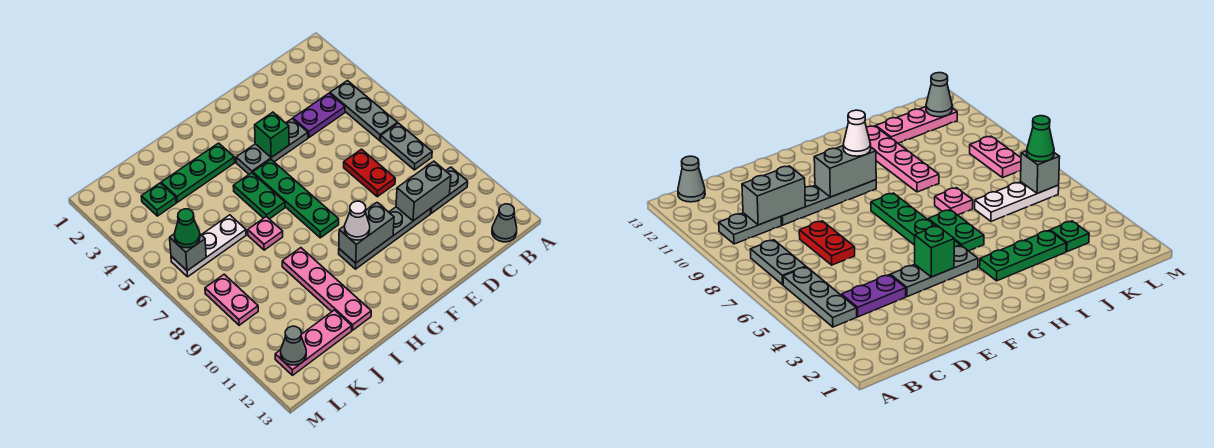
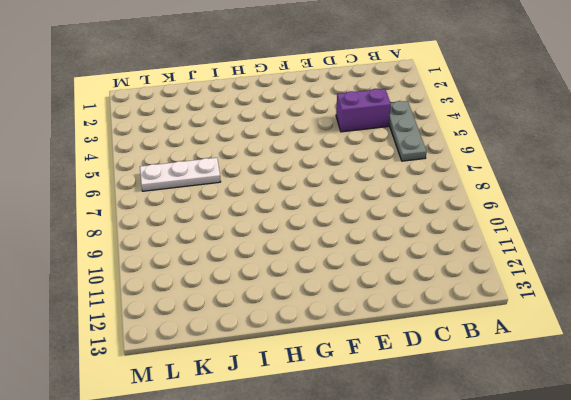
purple brick C4:D4 level 1 -> purple plate C4:D4 level 1
none -> grey plate B7:B8 level 1
none -> grey plate B10:C10 level 1
none -> grey cone B13 level 1

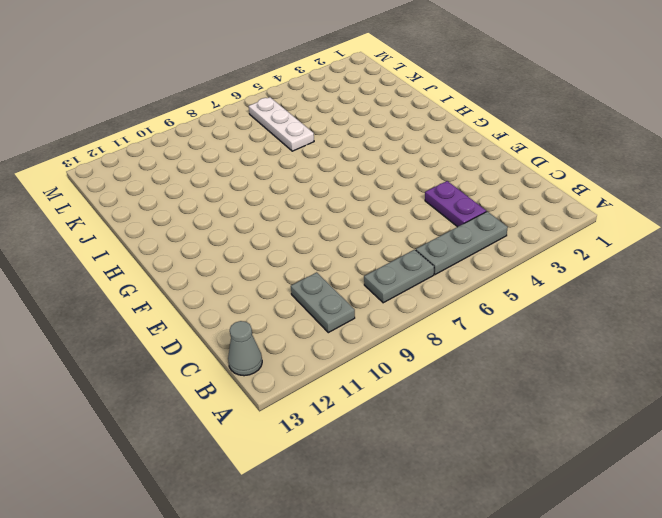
none -> red plate D7:D8 level 1
none -> grey plate D10:G10 level 1
none -> grey plate E4:G4 level 1

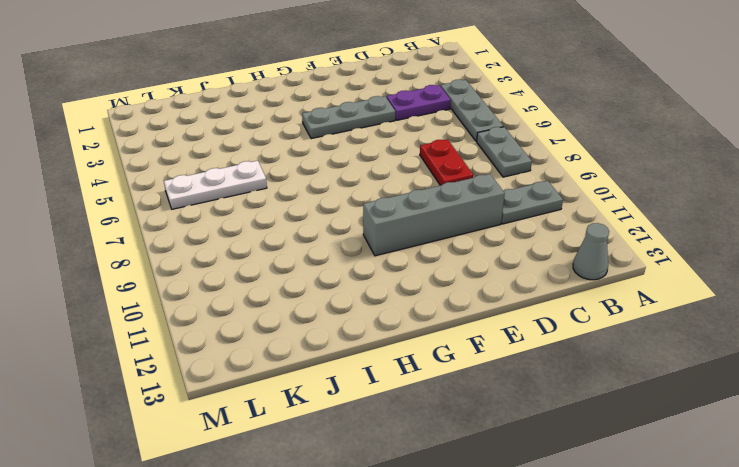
grey brick D10:G10 level 1 -> grey plate D10:G10 level 1
none -> green plate G5:G8 level 1
none -> green plate H3:J3 level 1
none -> green plate H5:H6 level 1

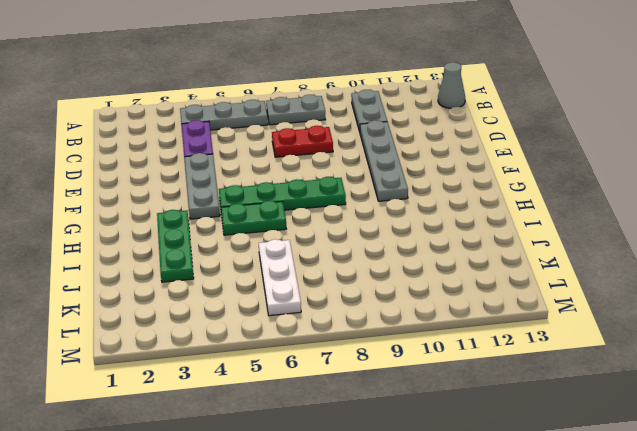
none -> pink plate I7 level 1
none -> pink plate I9:I12 level 1
none -> pink plate J12:L12 level 1

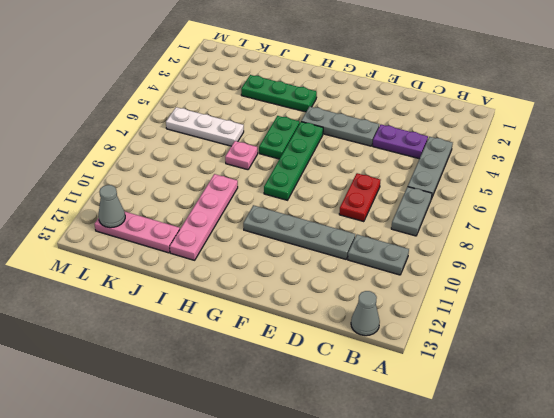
none -> green plate K3 level 1
none -> pink plate L8:L9 level 1
none -> grey brick C10:D10 level 2

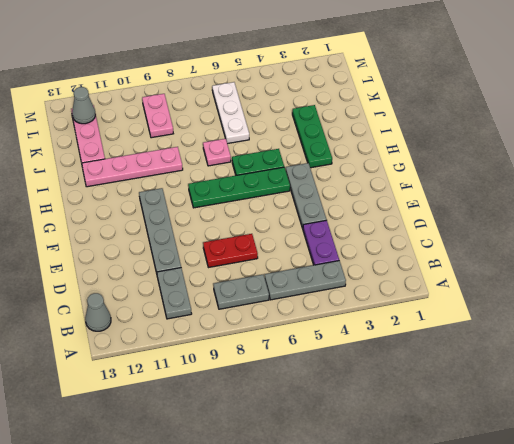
pink plate K9:L9 level 1 -> pink plate L8:L9 level 1
none -> green plate K3 level 1
none -> grey brick C10:D10 level 2
none -> green brick F4 level 2

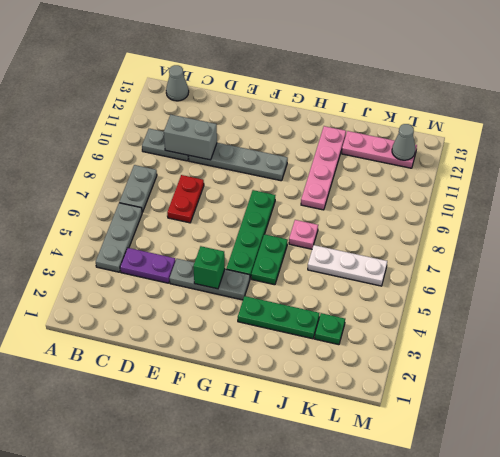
none -> pink plate L8:L9 level 1
none -> grey brick F10:G10 level 2
none -> grey brick L6 level 2

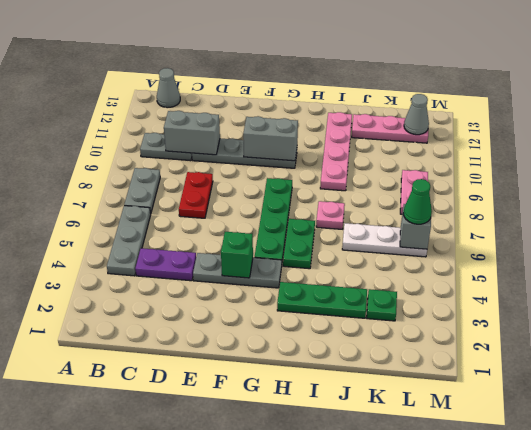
none -> white cone G10 level 3

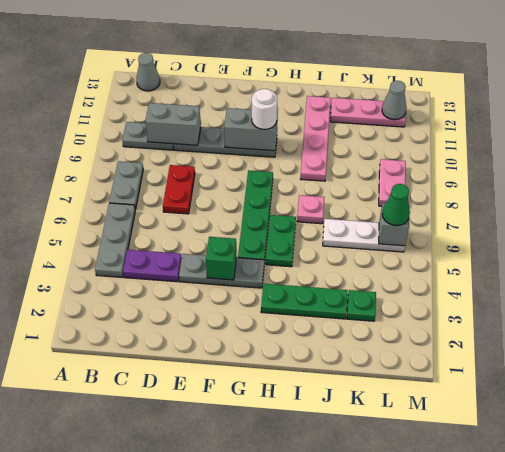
white round brick G10 level 3 -> white cone G10 level 3

